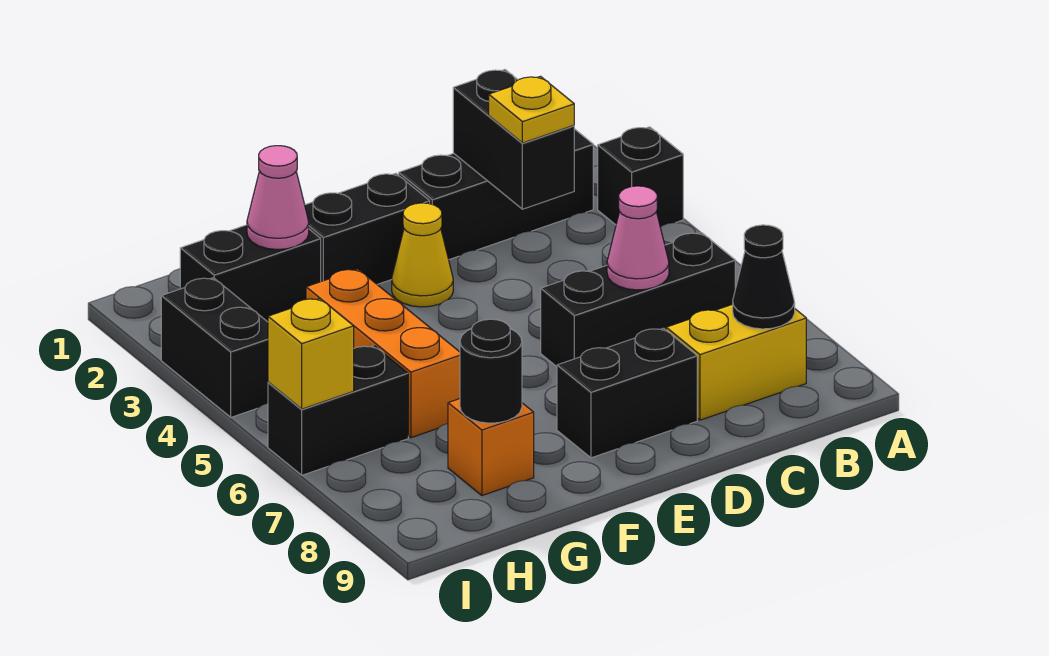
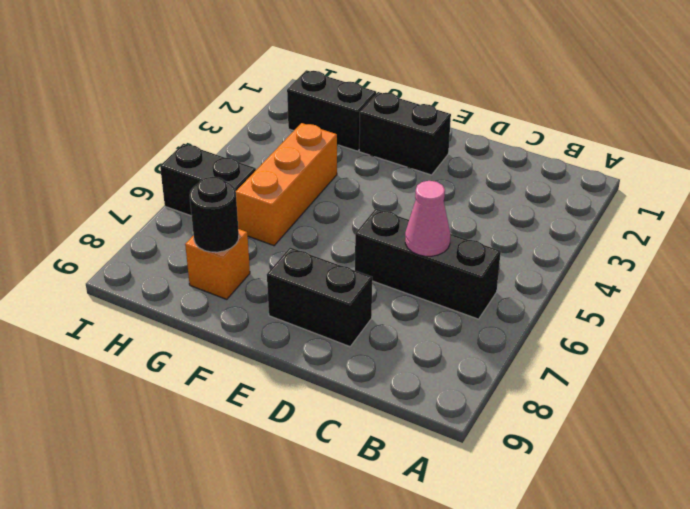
none -> black brick A3 level 1
none -> black brick B2:D2 level 1
none -> yellow brick B8:C8 level 1

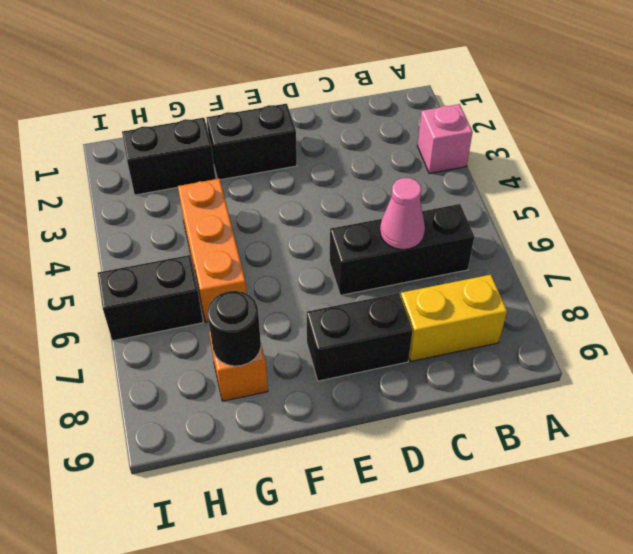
pink brick A3 level 1 -> black brick A3 level 1
none -> black brick B2:D2 level 1
none -> yellow cone E3 level 1
none -> black brick I3:I4 level 1

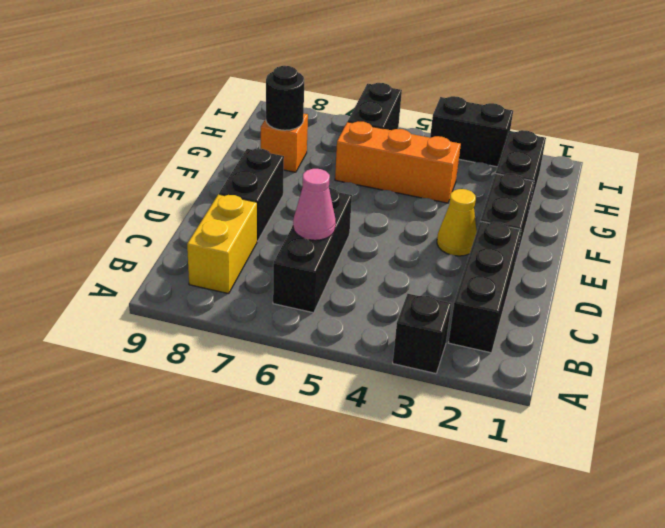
none -> black cone B8 level 2
none -> black brick C2:C3 level 2
none -> pink cone G2 level 2

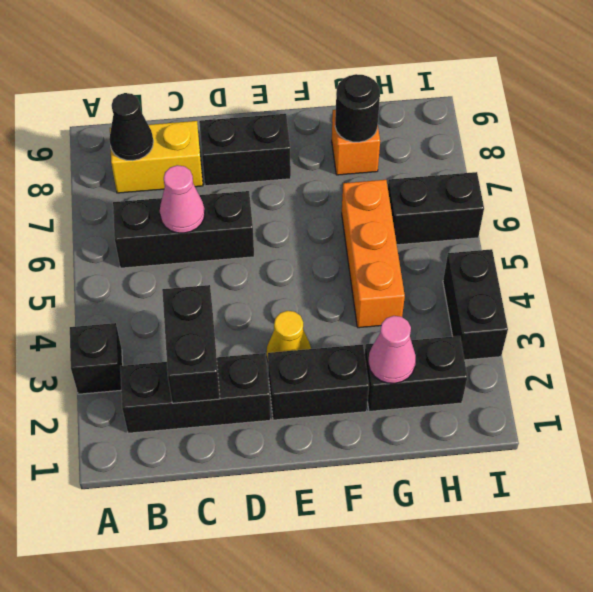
none -> yellow brick I6 level 2
none -> yellow plate C3 level 3

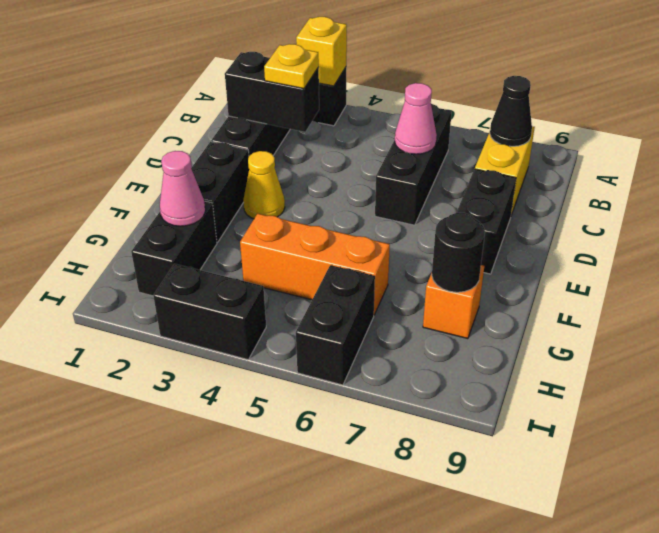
yellow brick A3 level 2 -> yellow brick I6 level 2

